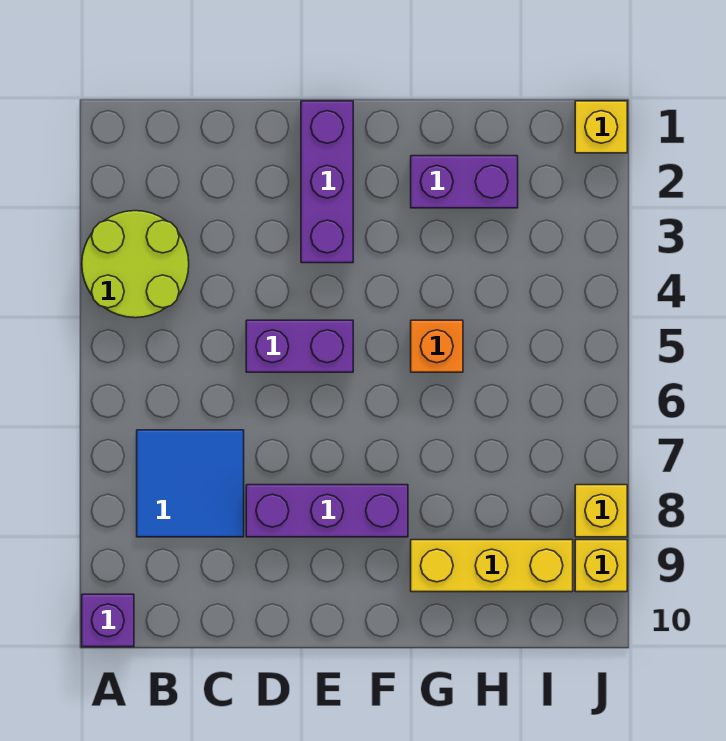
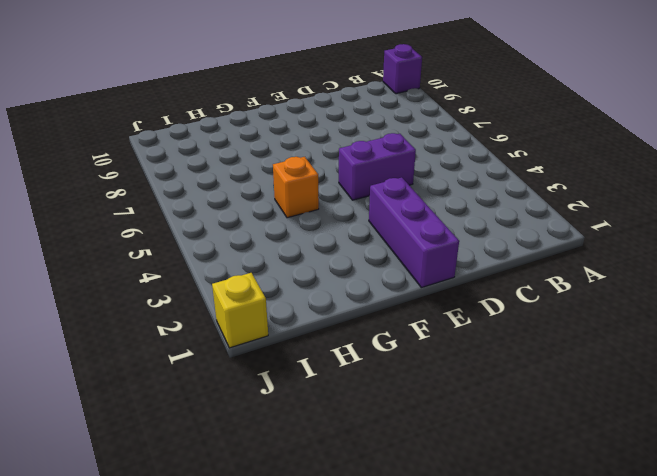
none -> lime round brick A3:B4 level 1
none -> blue tile B7:C8 level 1
none -> purple brick D8:F8 level 1

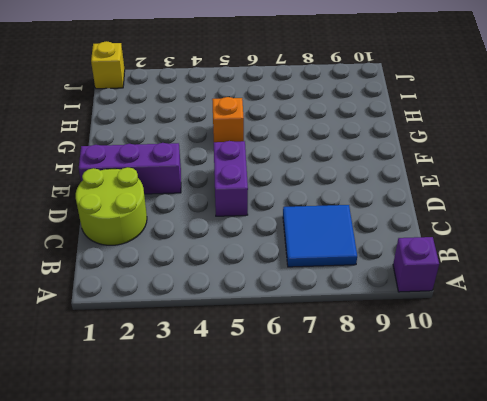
lime round brick C1:D2 level 1 -> lime round brick A3:B4 level 1
none -> purple brick D8:F8 level 1
none -> purple brick G2:H2 level 1
none -> yellow brick G9:I9 level 1

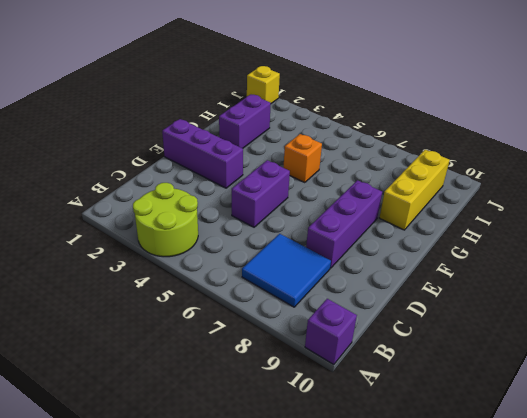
none -> yellow brick J8 level 1
none -> yellow brick J9 level 1

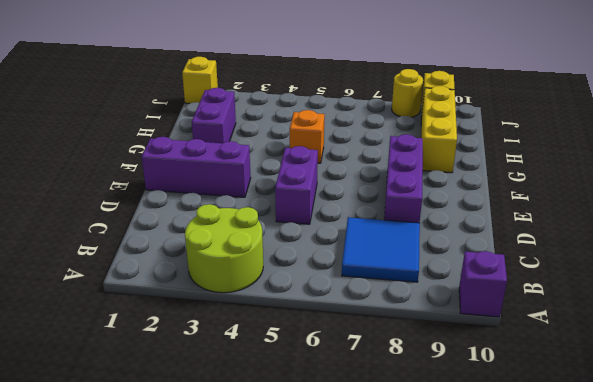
yellow round brick J8 level 1 -> yellow brick J8 level 1

